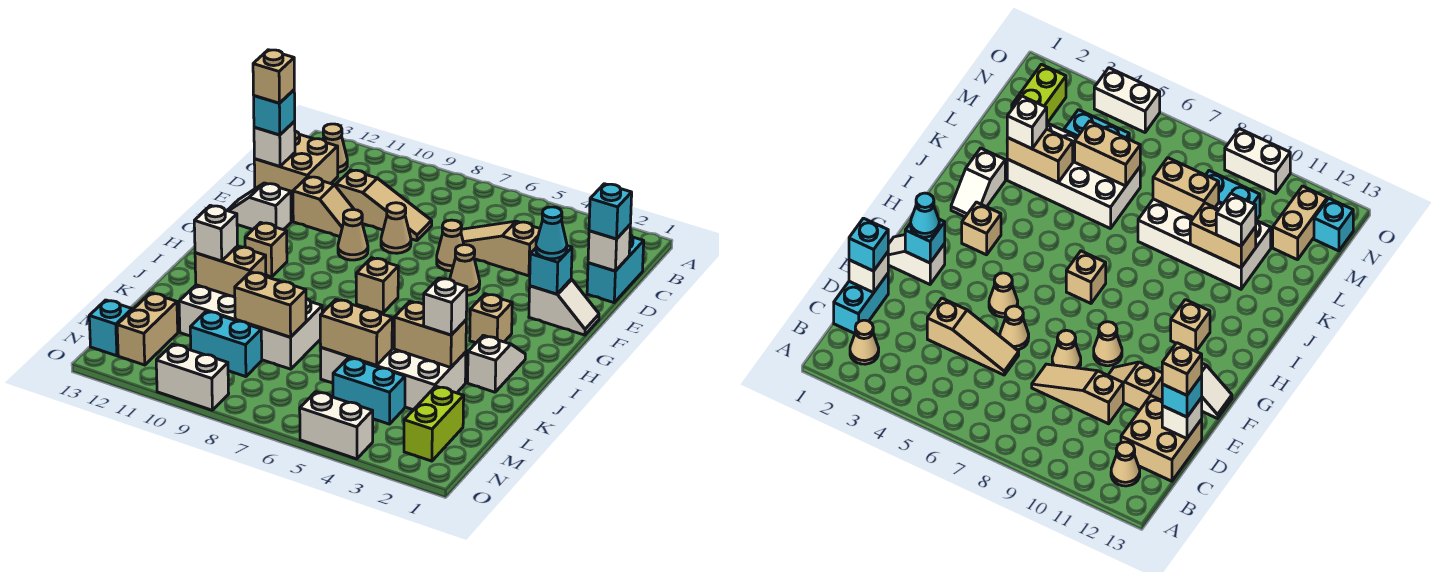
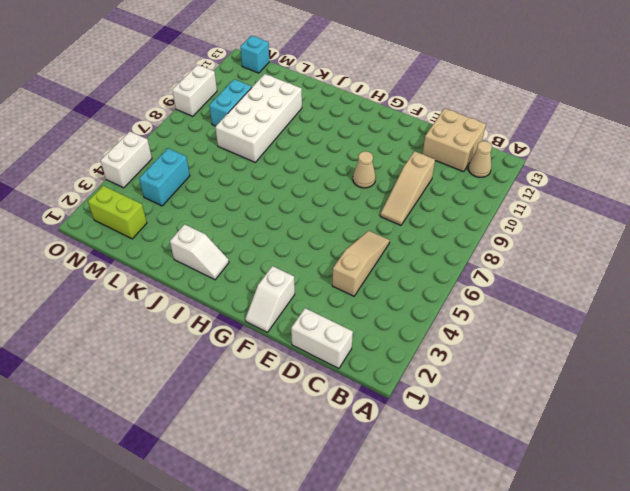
white brick C1:D1 level 1 -> cyan brick C1:D1 level 1
none -> tan cone B2 level 1
none -> tan cone E6 level 1
none -> tan cone E8 level 1
none -> tan slope E10:E11 level 1 top 11

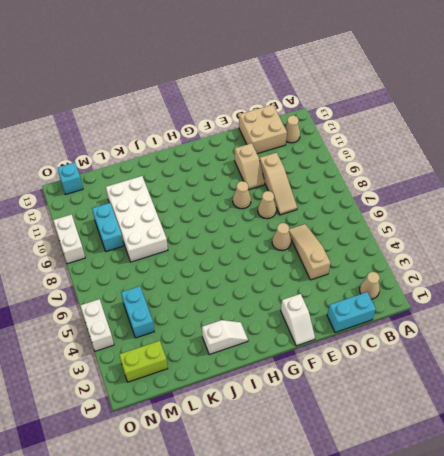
none -> tan cone F5 level 1
none -> white slope F12:F13 level 1 top 12
none -> tan brick H3 level 1
none -> tan brick H7 level 1

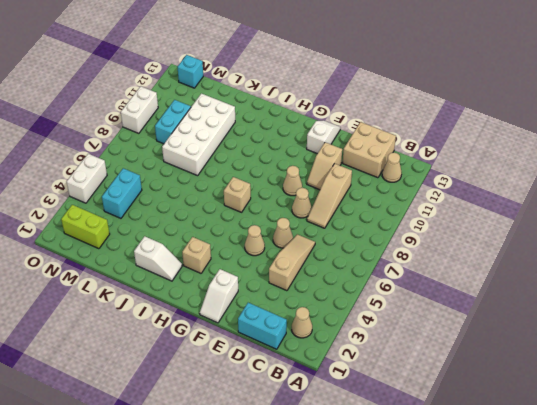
none -> tan brick H11 level 1
none -> white brick K3:L6 level 1
none -> tan brick M12:N12 level 1
none -> white brick D1 level 2

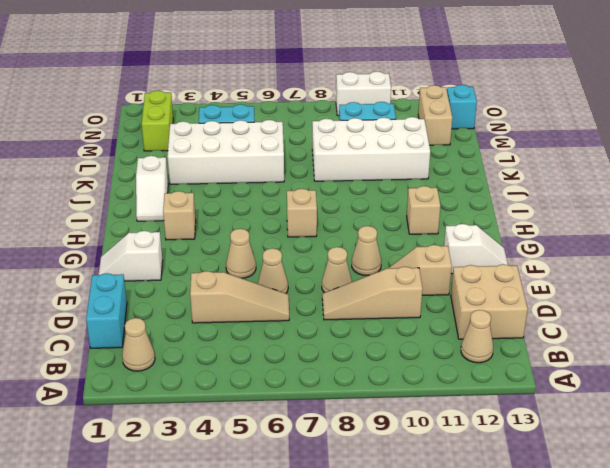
none -> white brick O4:O5 level 1
none -> white brick D1 level 2
none -> white brick D13 level 2
none -> cyan brick F2 level 2

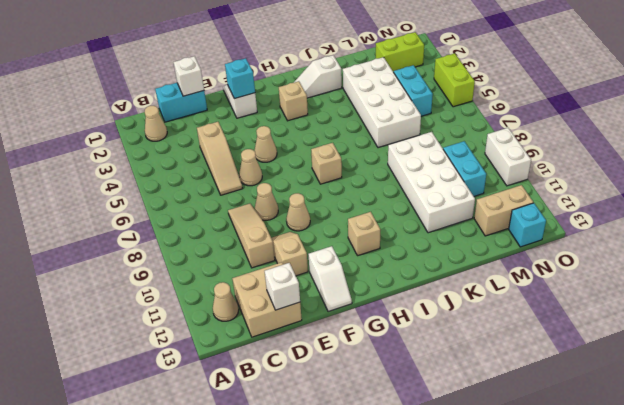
lime brick O4:O5 level 1 -> white brick O4:O5 level 1
none -> tan brick K3:K4 level 2
none -> tan brick K10:K11 level 2
none -> tan brick L5:L6 level 2
none -> tan brick L8:L9 level 2

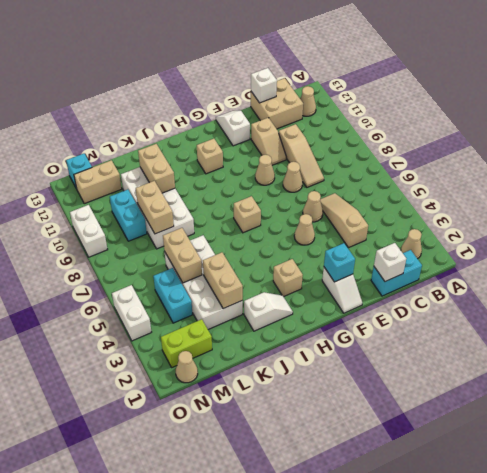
tan cone N1 level 1 -> none
none -> cyan brick D1 level 3
none -> cyan brick D13 level 3
none -> cyan cone F2 level 3
none -> white brick K3 level 3

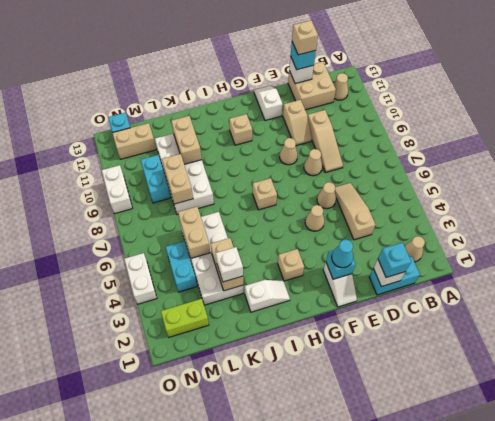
none -> white brick K11 level 3

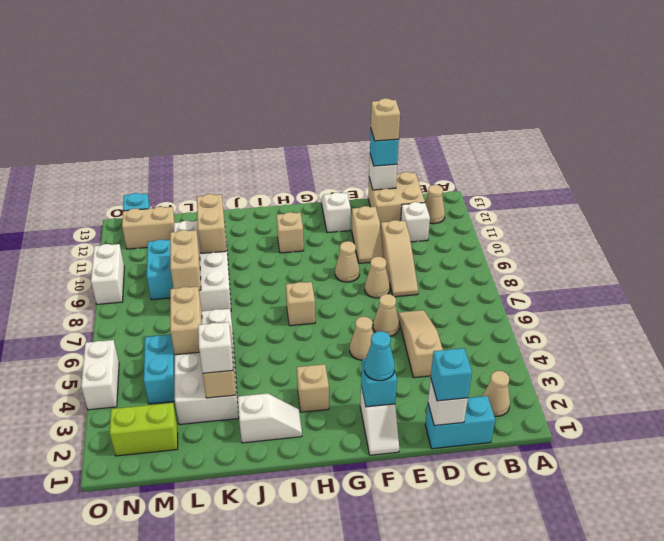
white brick C11 level 1 -> white brick K11 level 3

